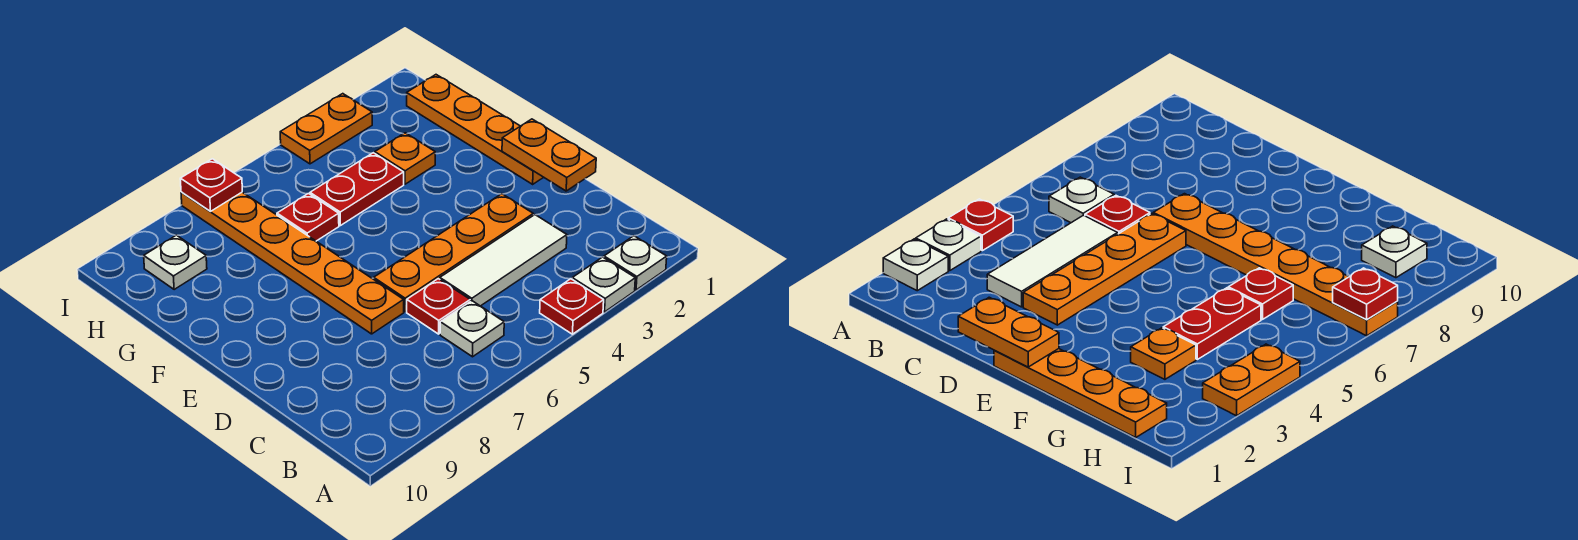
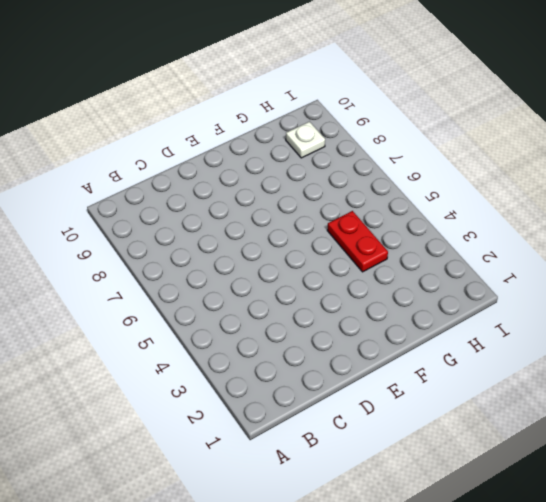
none -> white plate A2 level 1
none -> white plate A3 level 1
none -> red plate A4 level 1

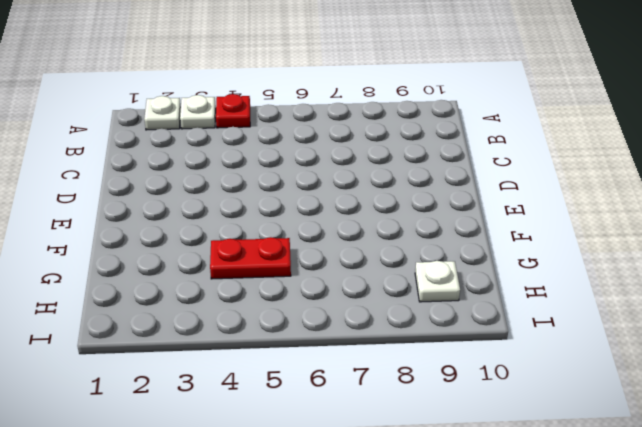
none -> white plate B6 level 1
none -> white tile C3:C5 level 1
none -> red plate C6 level 1

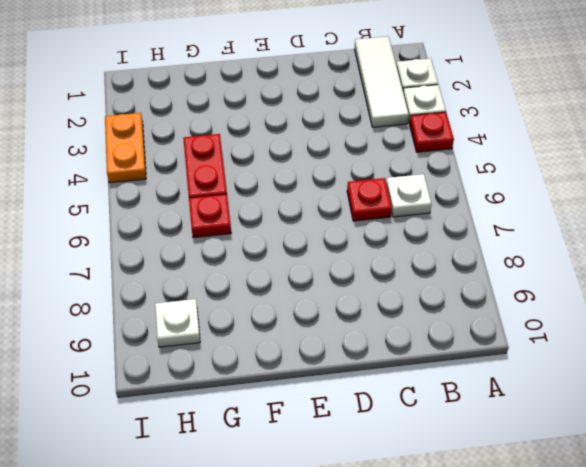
white tile B1:B3 level 1 -> white tile C3:C5 level 1
none -> orange plate D3:D6 level 1
none -> orange plate D7:I7 level 1
none -> orange plate E1:H1 level 1

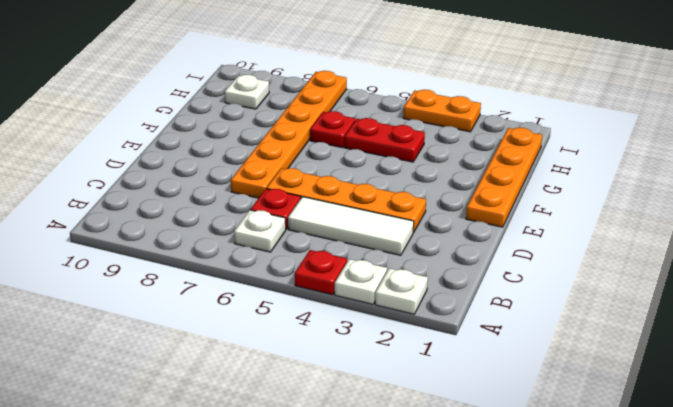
none -> orange plate G3 level 1
none -> orange plate D1:E1 level 2
none -> red plate I7 level 2

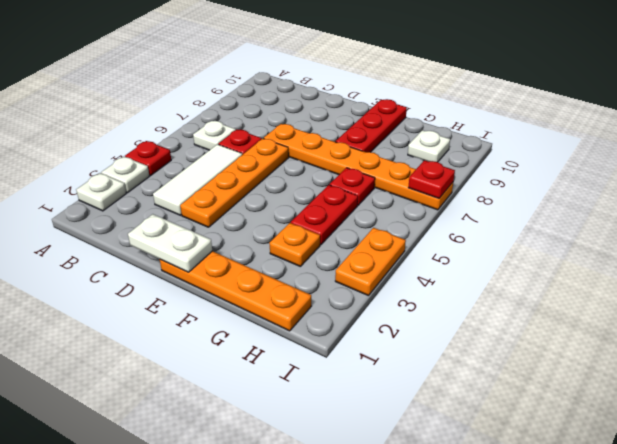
white plate D1:E1 level 2 -> orange plate D1:E1 level 2
red plate F8:F10 level 1 -> none

